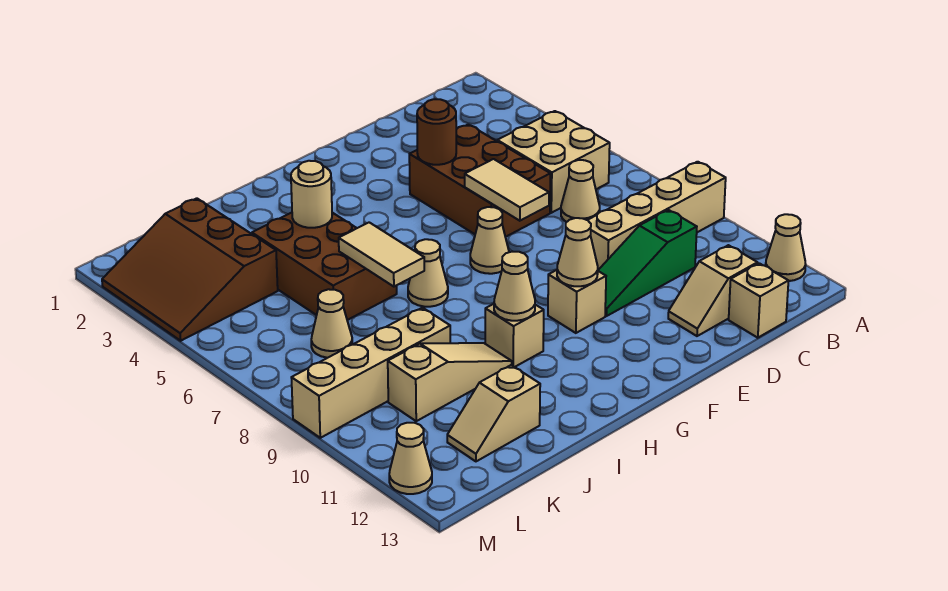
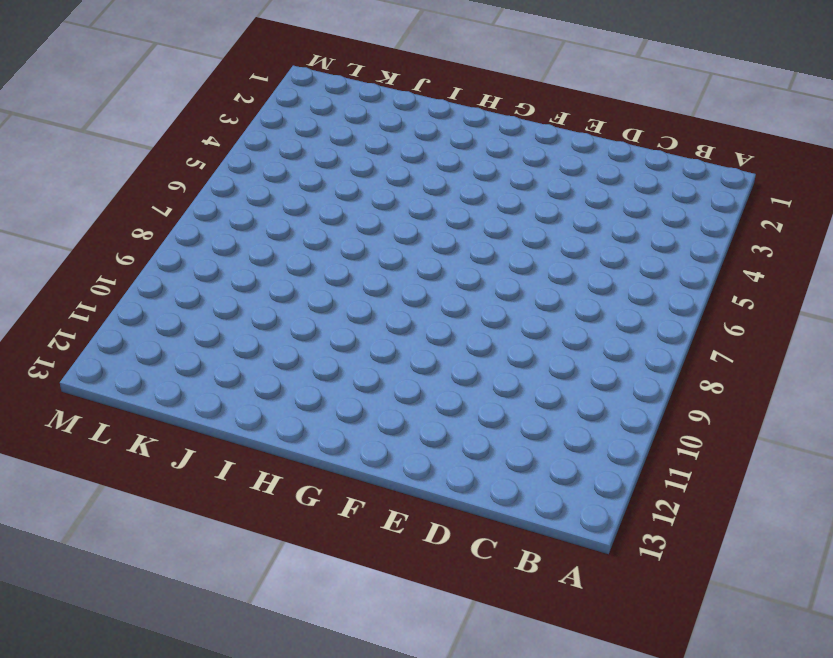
none -> tan brick A9:D9 level 1
none -> tan cone A12 level 1
none -> tan brick B5:C6 level 1

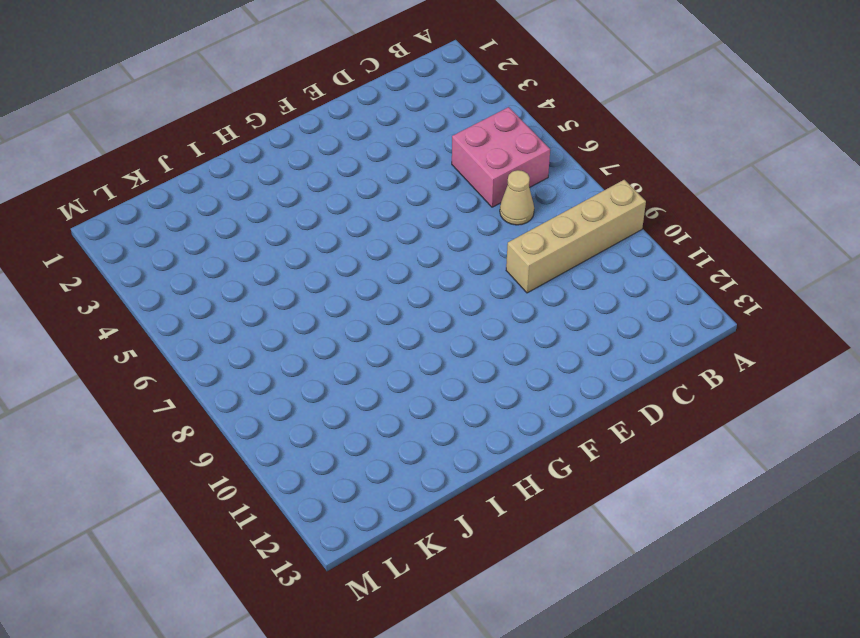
pink brick B5:C6 level 1 -> tan brick B5:C6 level 1
none -> tan cone A12 level 1
none -> green slope C10:E10 level 1 top C
none -> tan slope C12:D12 level 1 top C

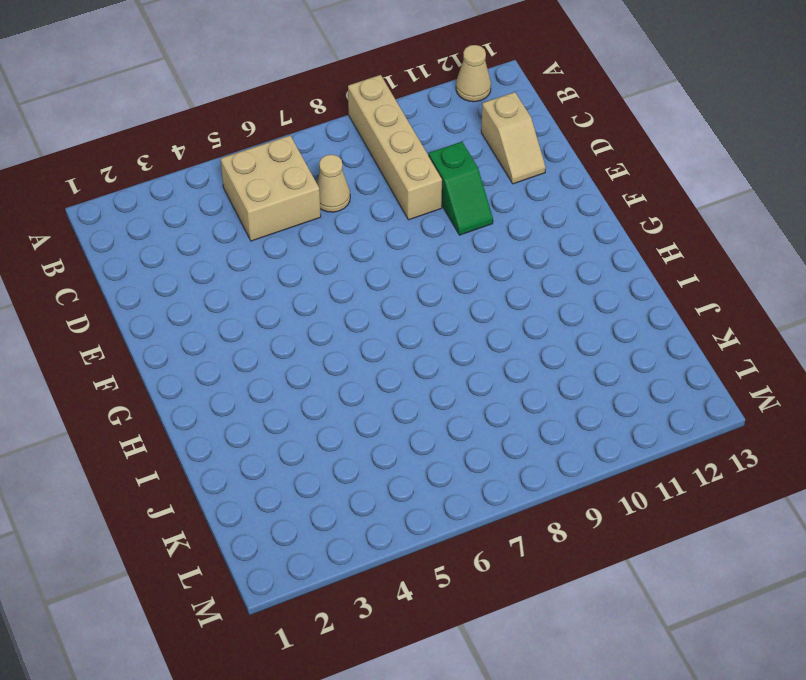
green slope D10:E10 level 1 top D -> green slope C10:E10 level 1 top C
none -> tan brick C13 level 1
none -> brown brick D4:E6 level 1
none -> tan cone F7 level 1

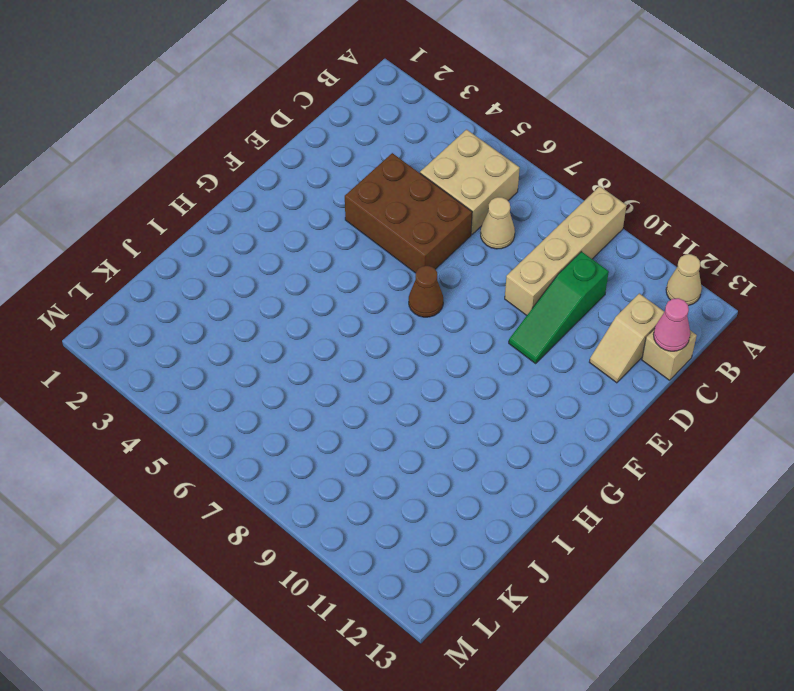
pink cone C13 level 2 -> none
brown cone F7 level 1 -> tan cone F7 level 1
none -> tan brick F10 level 1
none -> tan cone H7 level 1
none -> tan brick H10 level 1

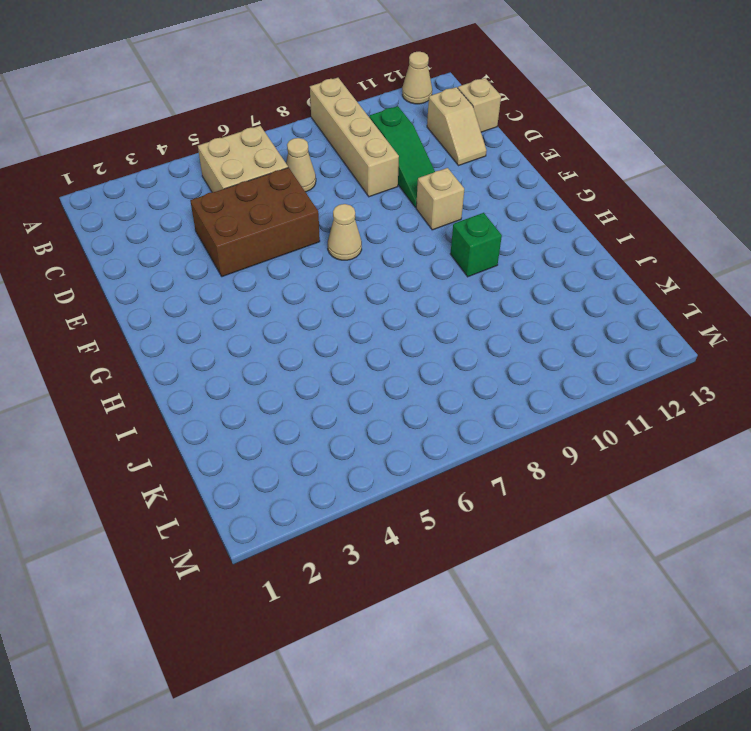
green brick H10 level 1 -> tan brick H10 level 1
none -> tan cone H7 level 1
none -> brown brick I4:J6 level 1
none -> tan slope I10:K10 level 1 top K

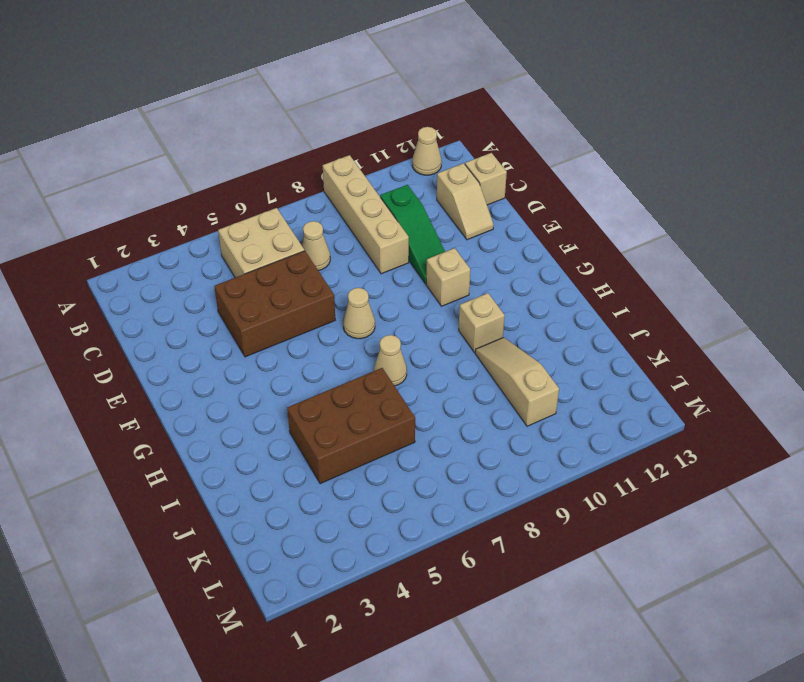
none -> tan brick J9:M9 level 1
none -> tan slope J12:K12 level 1 top J
none -> brown slope K2:M4 level 1 top K

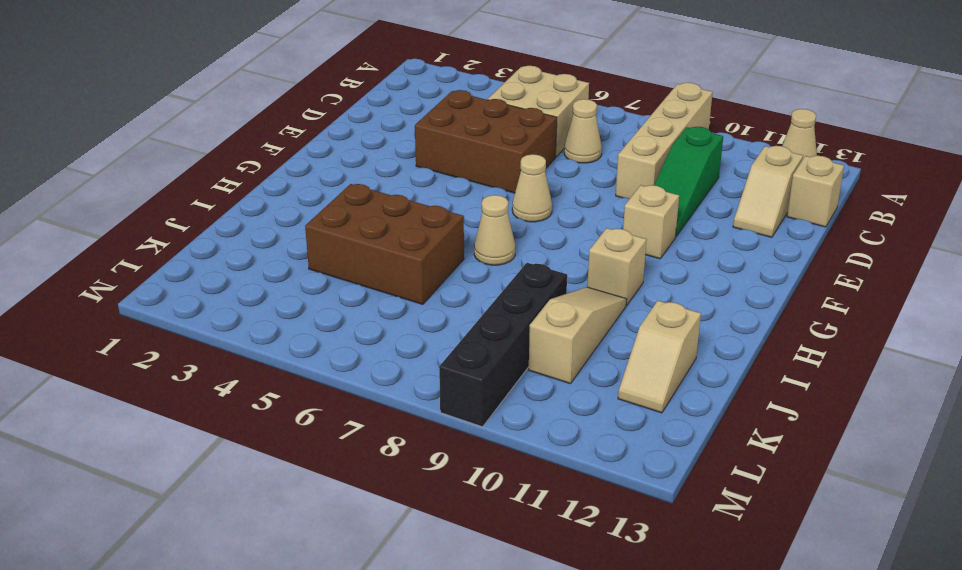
black brick J9:M9 level 1 -> tan brick J9:M9 level 1
none -> brown slope K2:M4 level 1 top K
none -> tan cone K7 level 1
none -> tan cone M12 level 1

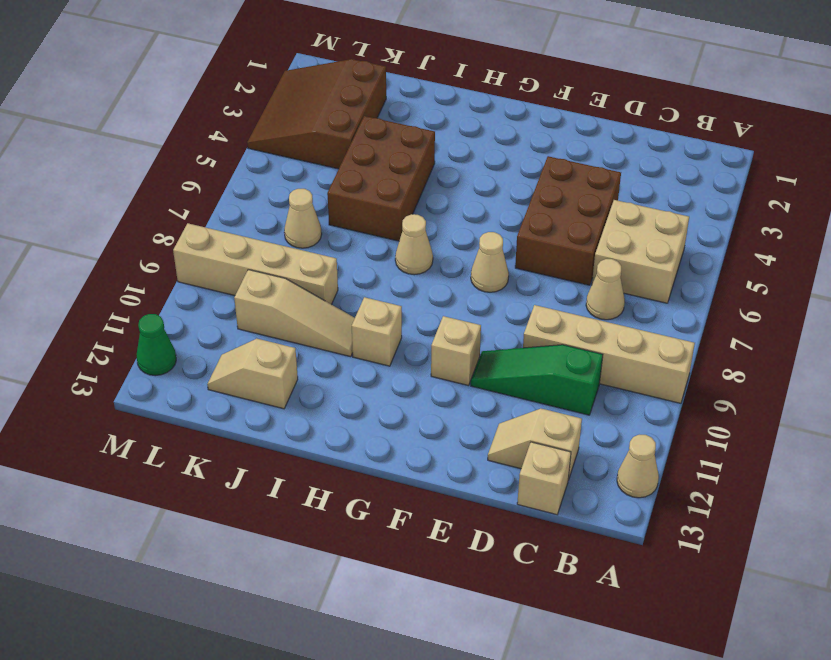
green cone M12 level 1 -> tan cone M12 level 1
none -> brown round brick E4 level 2
none -> tan tile E6:E7 level 2
none -> tan cone F10 level 2

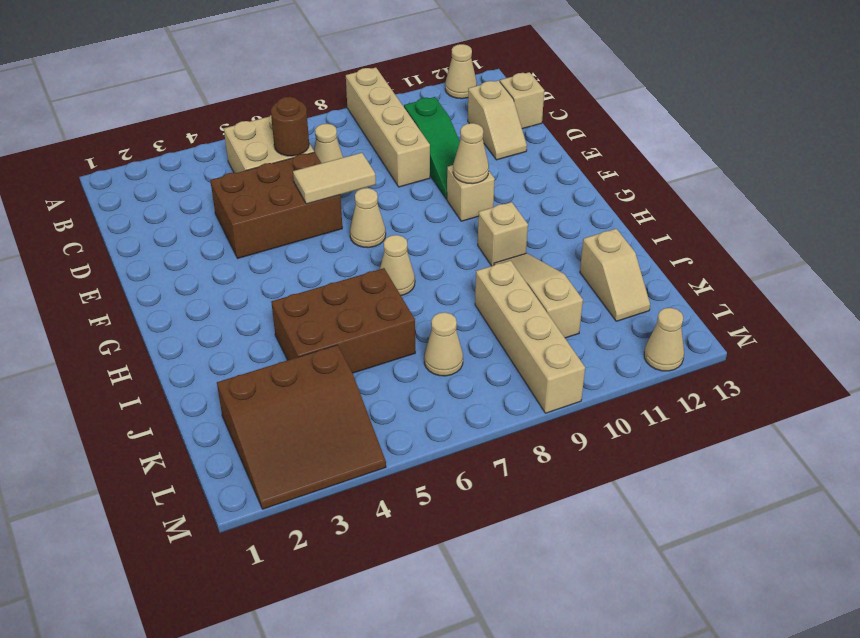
brown round brick C6 level 2 -> brown round brick E4 level 2
none -> tan cone H10 level 2
none -> tan round brick I4 level 2
none -> tan tile I6:I7 level 2

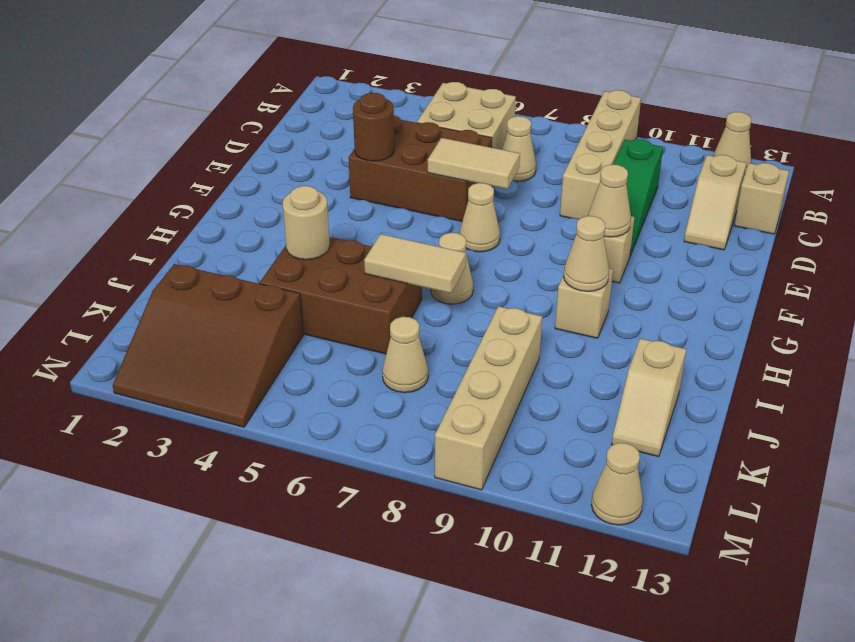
none -> tan slope I10:K10 level 1 top K

